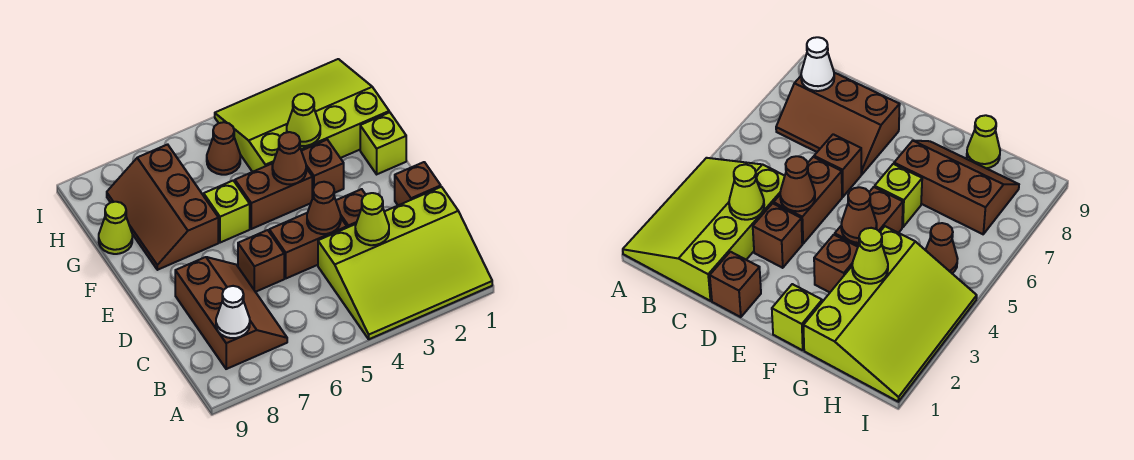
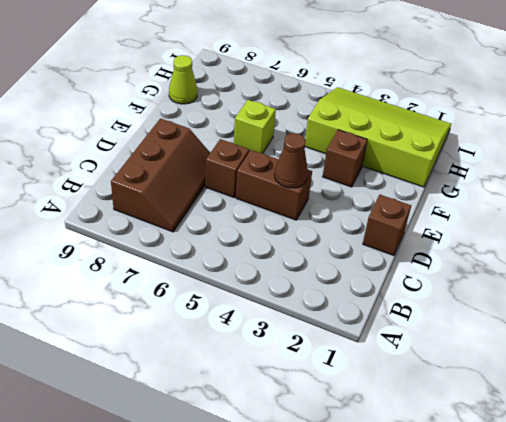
none -> lime slope A1:C4 level 1 top C
none -> brown brick D3 level 1
none -> lime brick F1 level 1

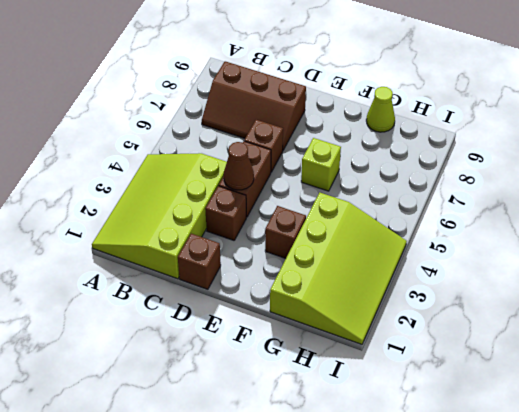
none -> lime brick F1 level 1
none -> brown brick F4:F5 level 1
none -> brown slope F7:H8 level 1 top 7

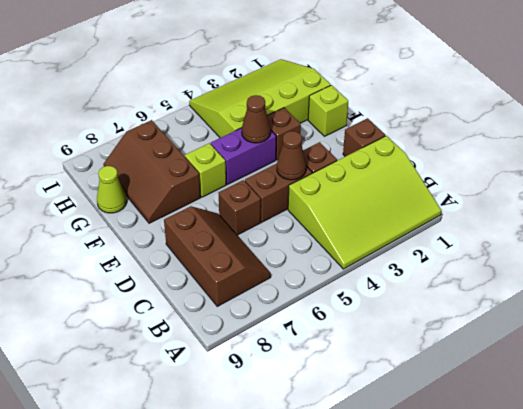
purple brick F4:F5 level 1 -> brown brick F4:F5 level 1
none -> brown cone H5 level 1
none -> white cone B8 level 2
none -> lime cone C3 level 2

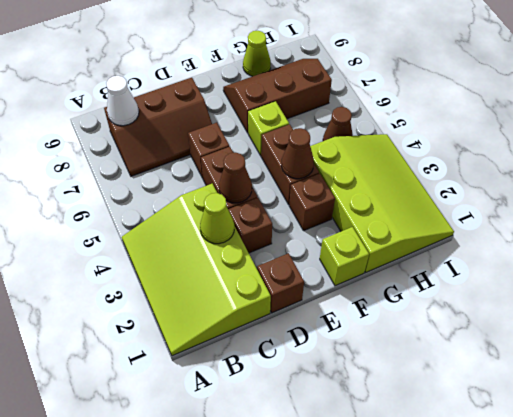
none -> lime cone G3 level 2

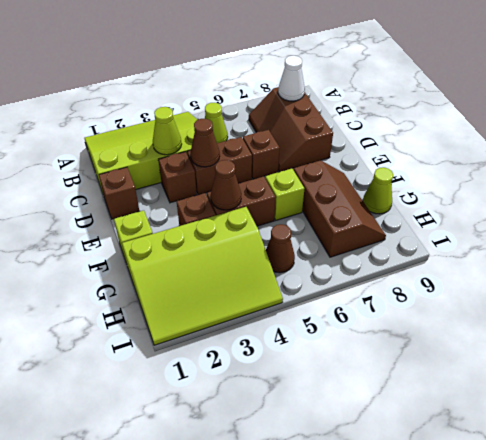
lime cone B5 level 1 -> lime cone G3 level 2

